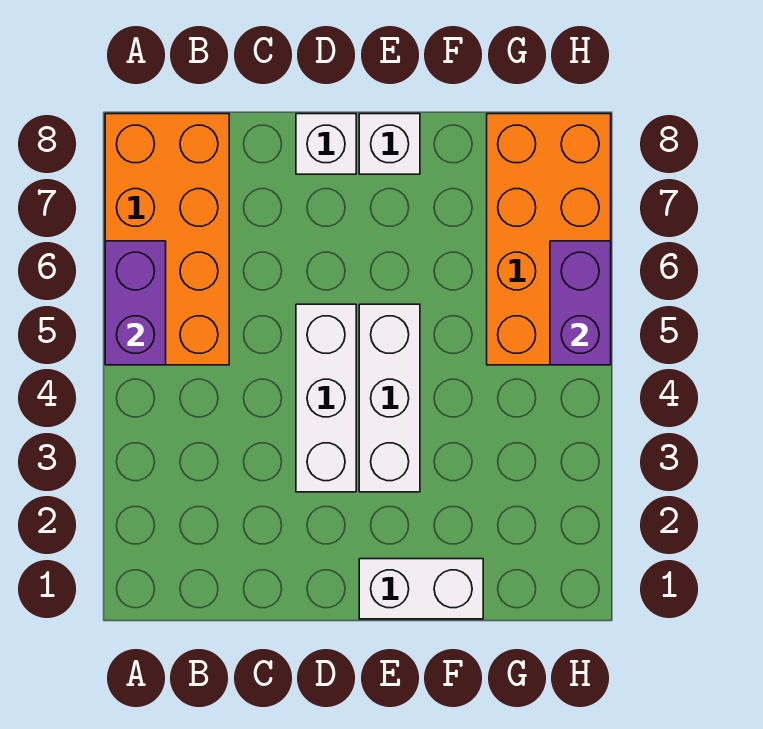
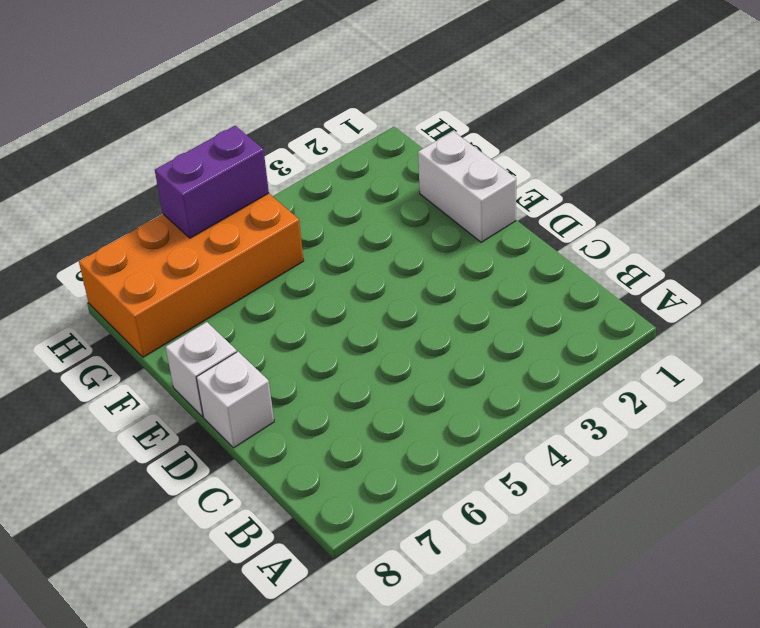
none -> orange brick A5:B8 level 1
none -> white brick D3:D5 level 1

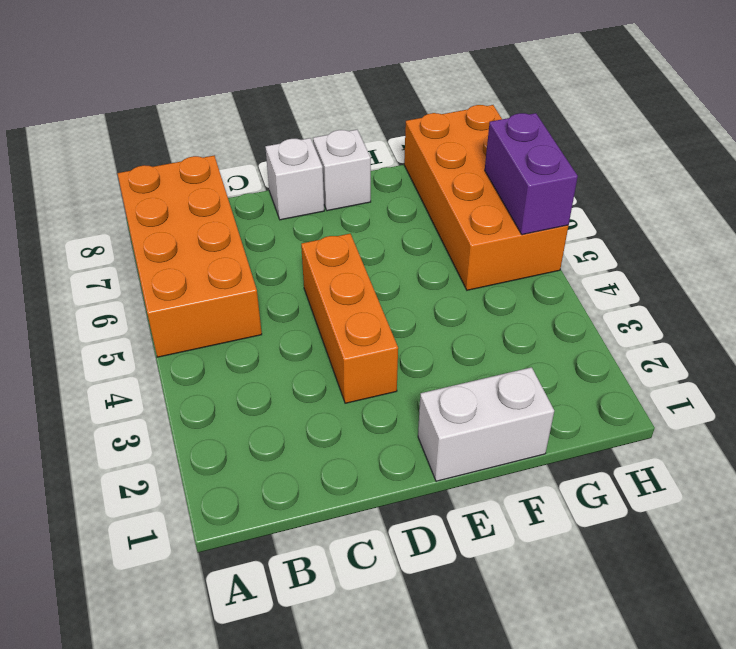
orange brick D3:D5 level 1 -> white brick D3:D5 level 1
none -> white brick E3:E5 level 1
none -> purple brick A5:A6 level 2

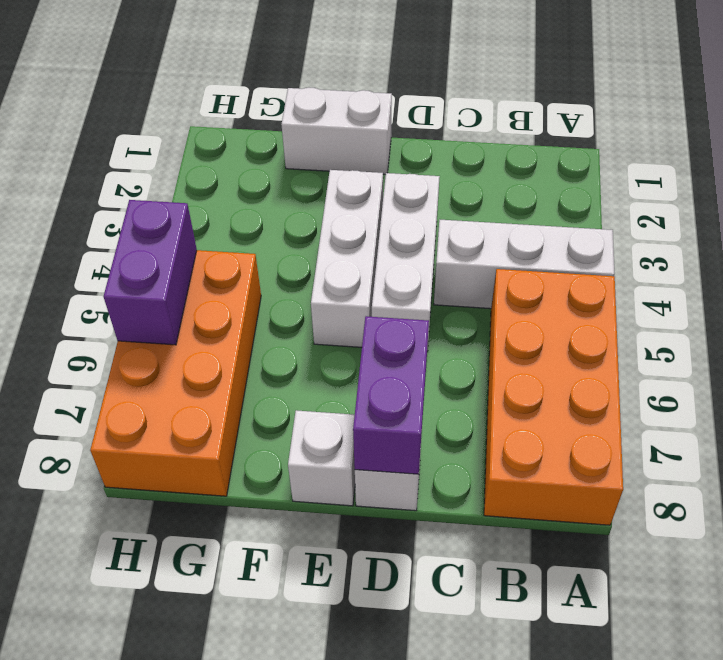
white brick A4:C4 level 1 -> none
purple brick D7:D8 level 2 -> purple brick A5:A6 level 2

